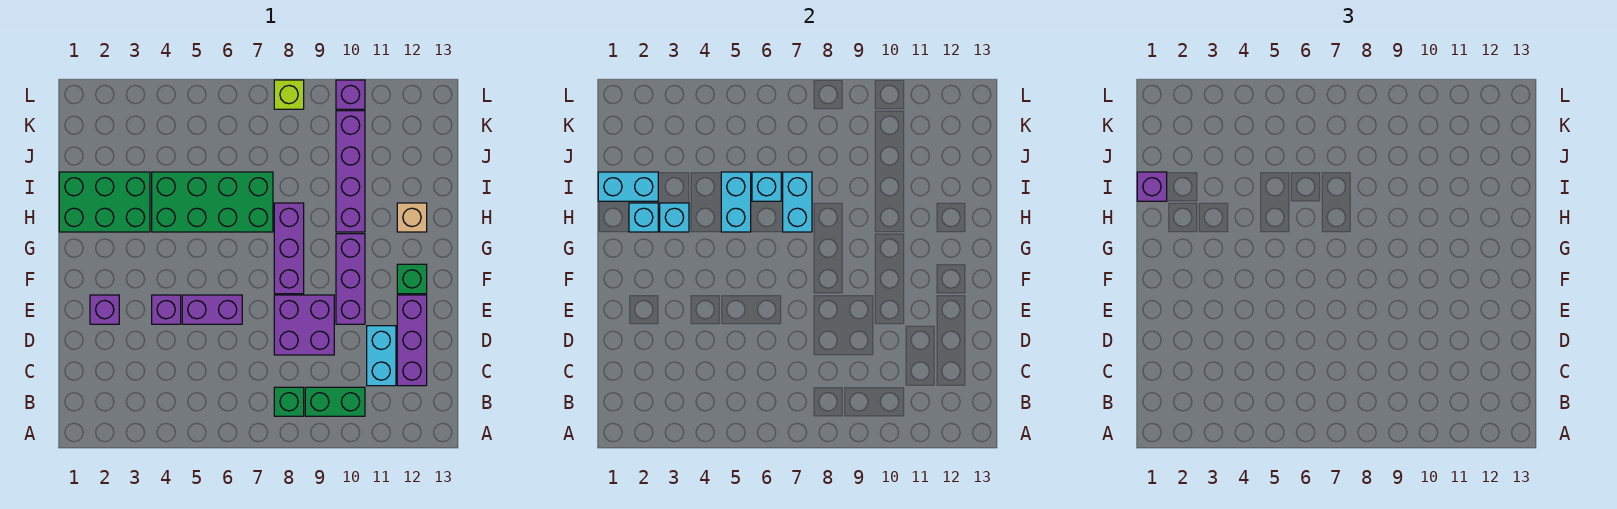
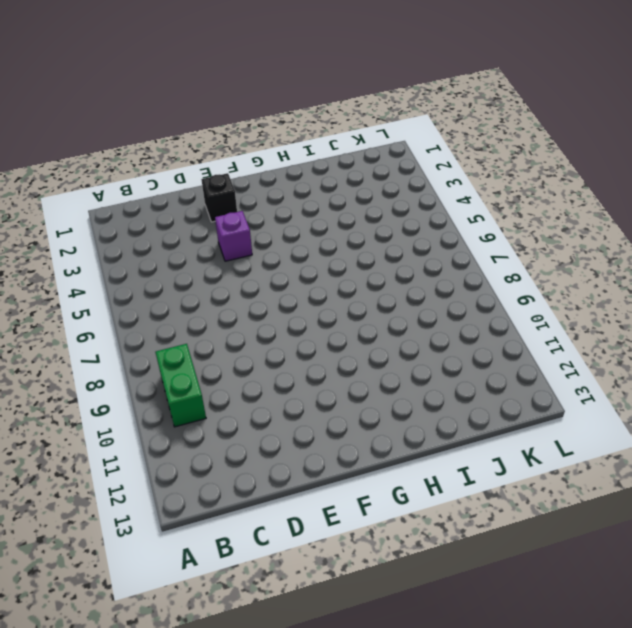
black brick E2 level 1 -> purple brick E2 level 1
none -> green brick B8 level 1
none -> cyan brick C11:D11 level 1
none -> purple brick C12:E12 level 1

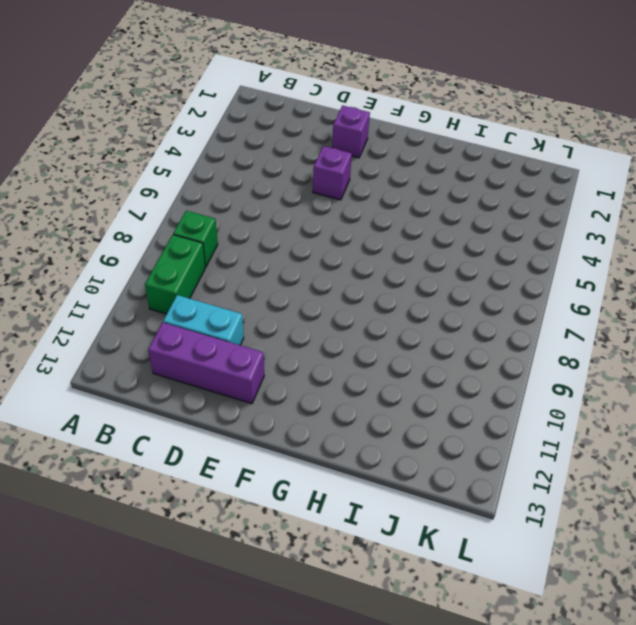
none -> purple brick D8:E9 level 1
none -> purple brick E5:E6 level 1
none -> purple brick E10:G10 level 1

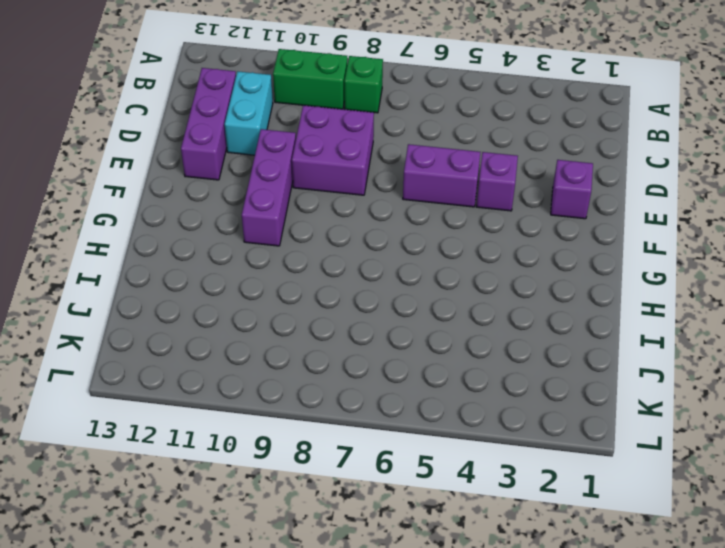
none -> purple brick F8:H8 level 1
none -> green brick F12 level 1
none -> green brick H1:I3 level 1

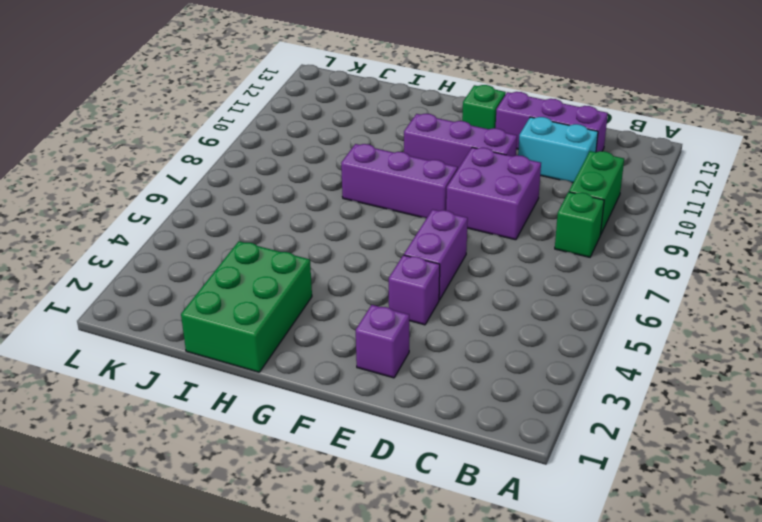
none -> green brick H4:I7 level 1
none -> purple brick H10:K10 level 1
none -> tan brick H12 level 1

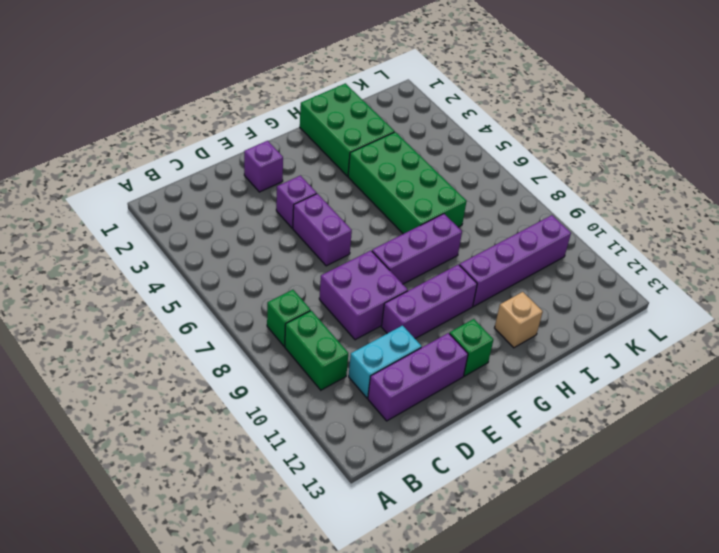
none -> lime brick L8 level 1
none -> purple brick L10 level 1
none -> cyan brick H2 level 2

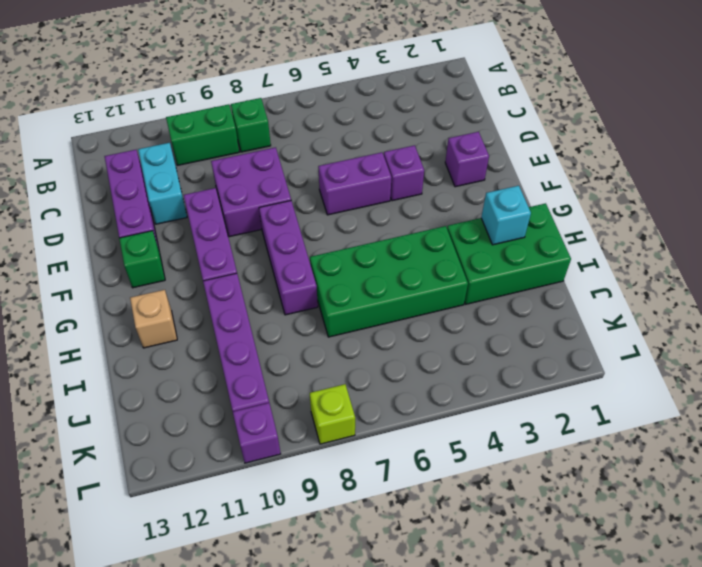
none -> cyan brick H3 level 2
none -> cyan brick H5:I5 level 2
none -> cyan brick H7:I7 level 2

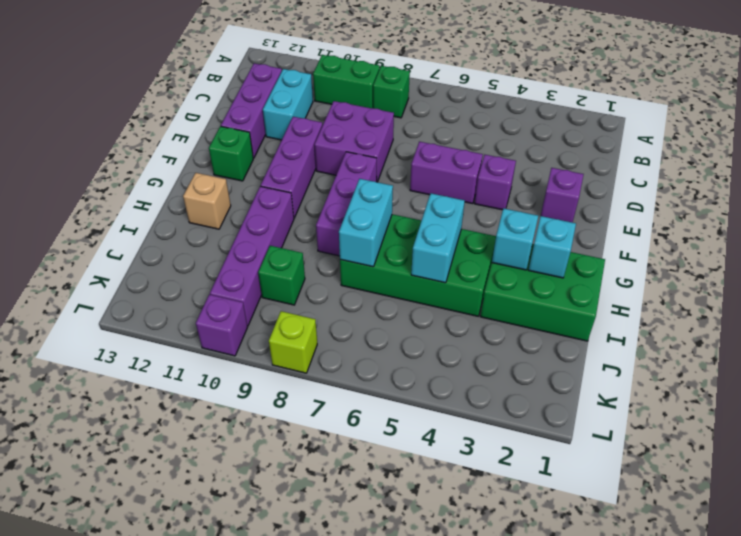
green brick J9 level 1 -> none
none -> cyan brick I1:I2 level 2
none -> cyan brick I6 level 2
none -> purple brick I1 level 3

